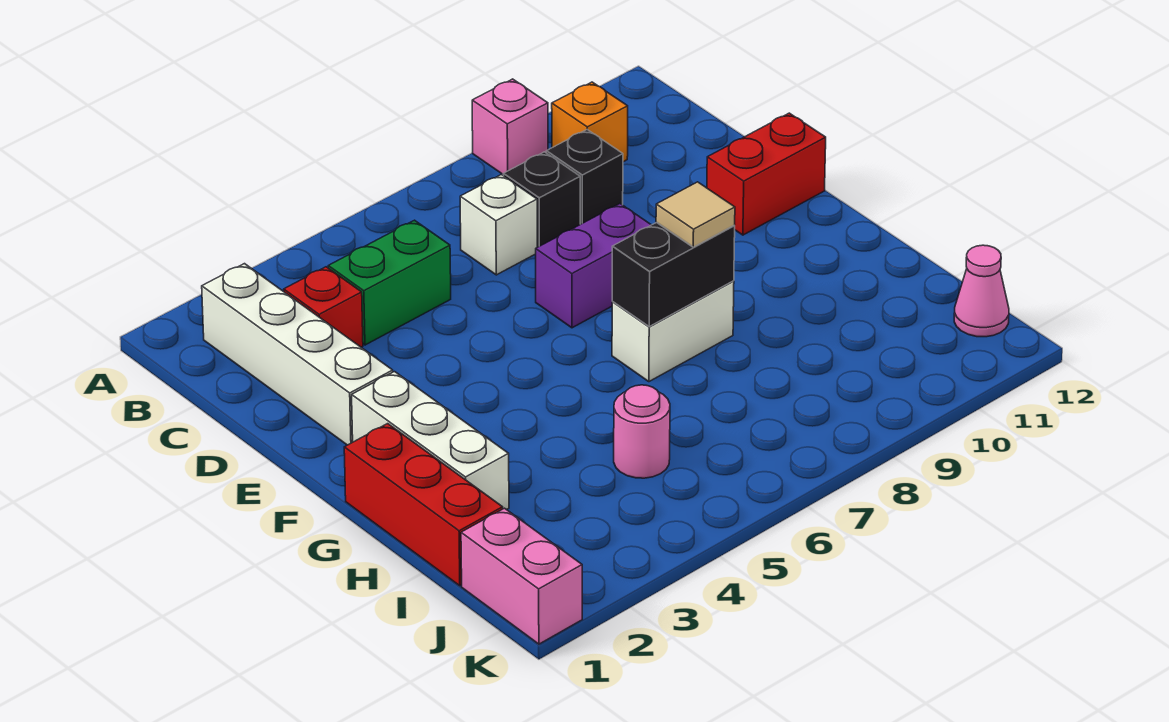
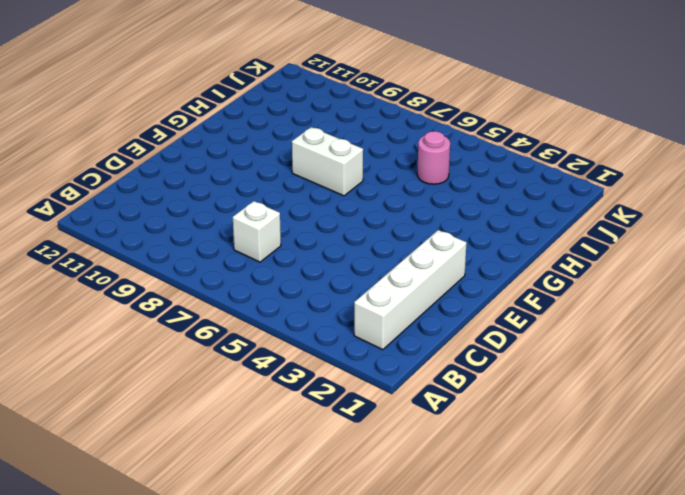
none -> pink brick A9 level 1
none -> orange brick B10 level 1
none -> red brick C3 level 1

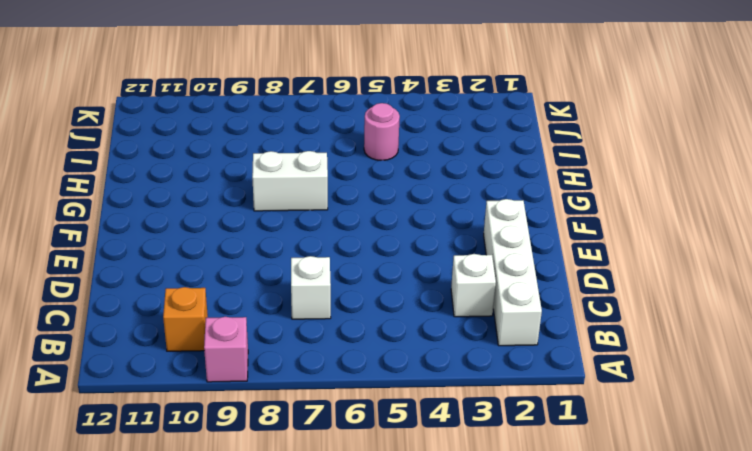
white brick C3 level 1 -> red brick C3 level 1
none -> green brick C4:C5 level 1
none -> black brick C8 level 1
none -> black brick C9 level 1

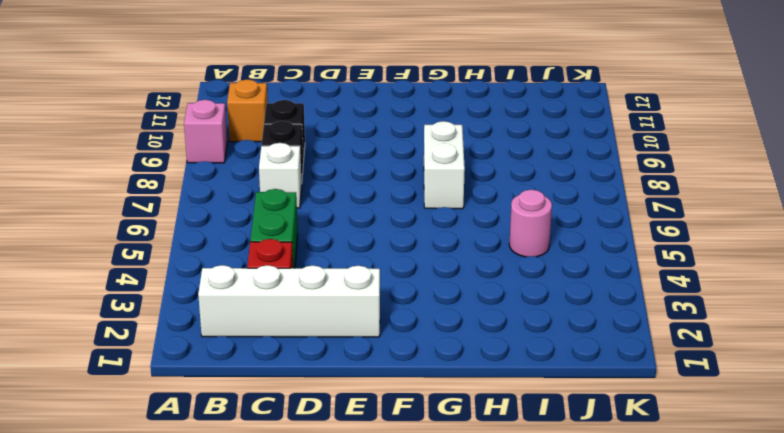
none -> purple brick E7:E8 level 1
none -> red brick E11:E12 level 1
none -> white brick F2:H2 level 1

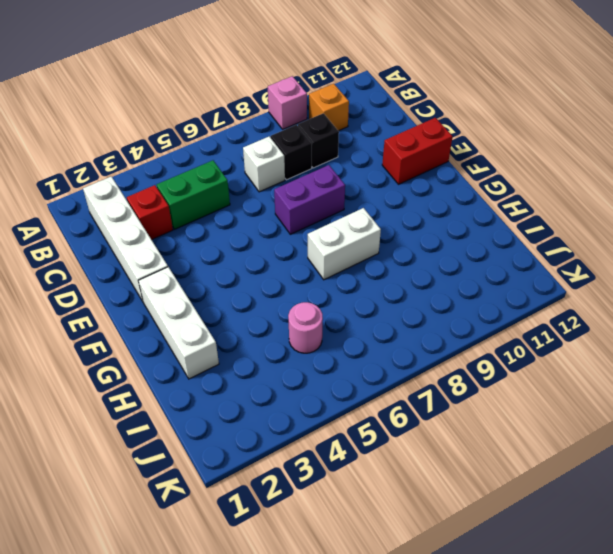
none -> red brick G1:I1 level 1
none -> pink brick J1:K1 level 1
none -> pink cone J12 level 1

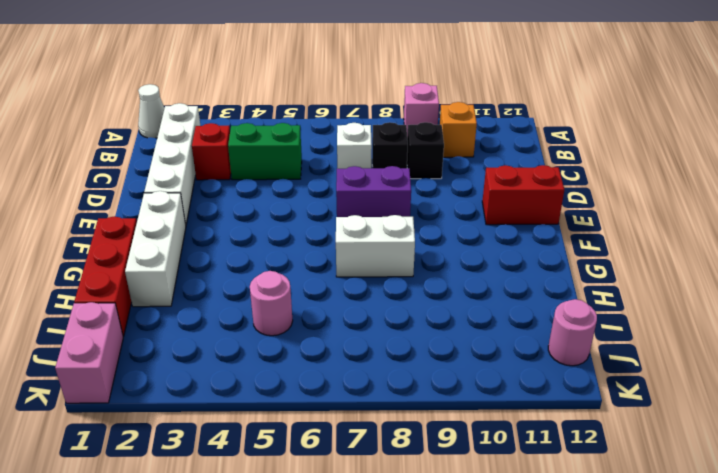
white cone A1 level 1 -> none
pink round brick J12 level 1 -> pink cone J12 level 1
none -> black brick G7:G8 level 2
none -> tan tile G8 level 3

